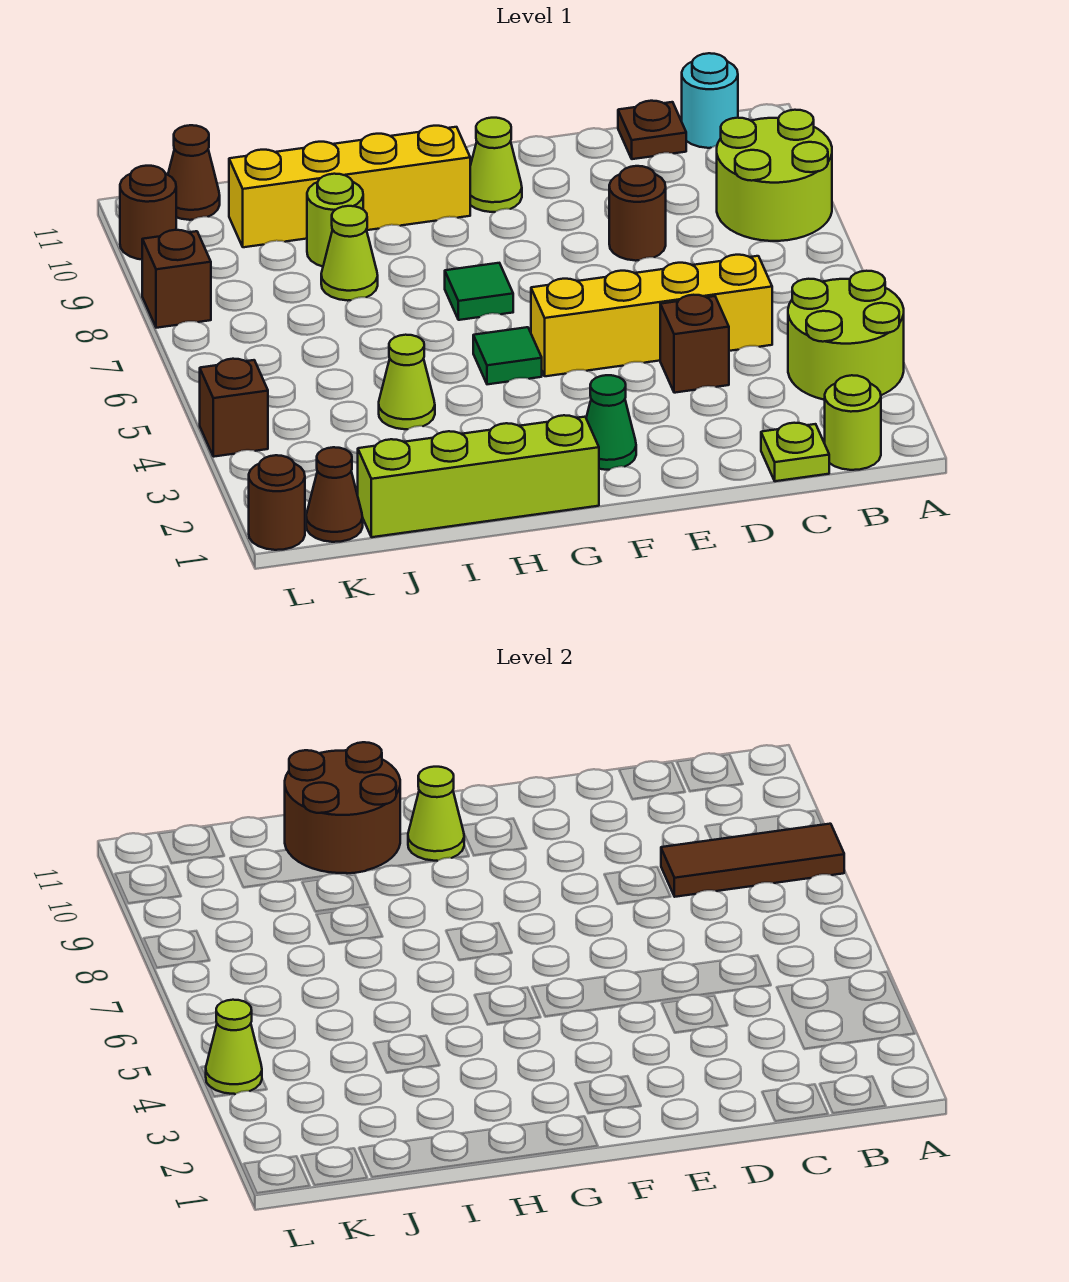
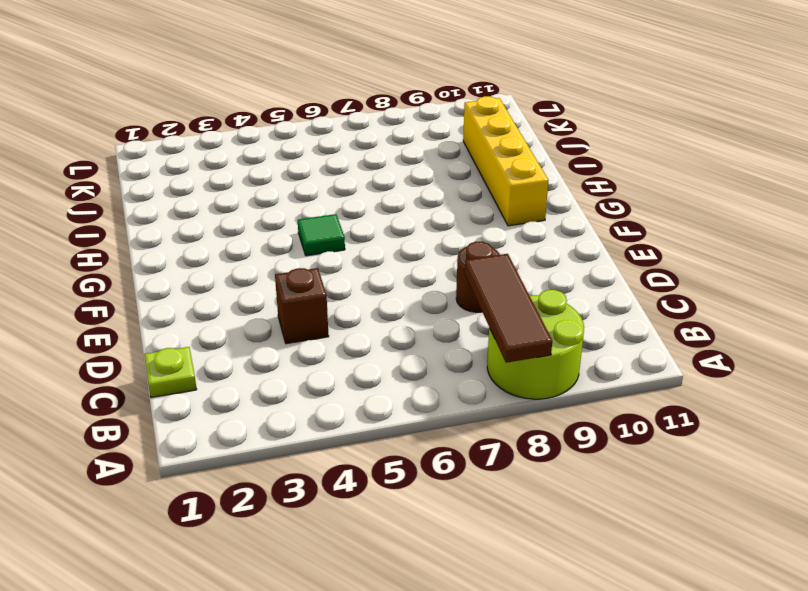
none -> lime round brick A3:B4 level 1
none -> lime round brick B1 level 1
none -> cyan round brick B11 level 1

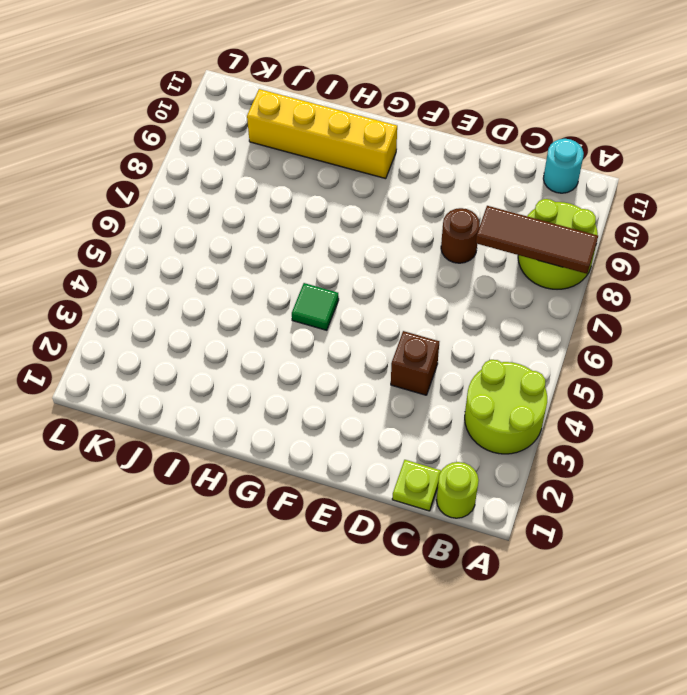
none -> yellow brick C5:F5 level 1
none -> brown plate C11 level 1
none -> green cone F2 level 1

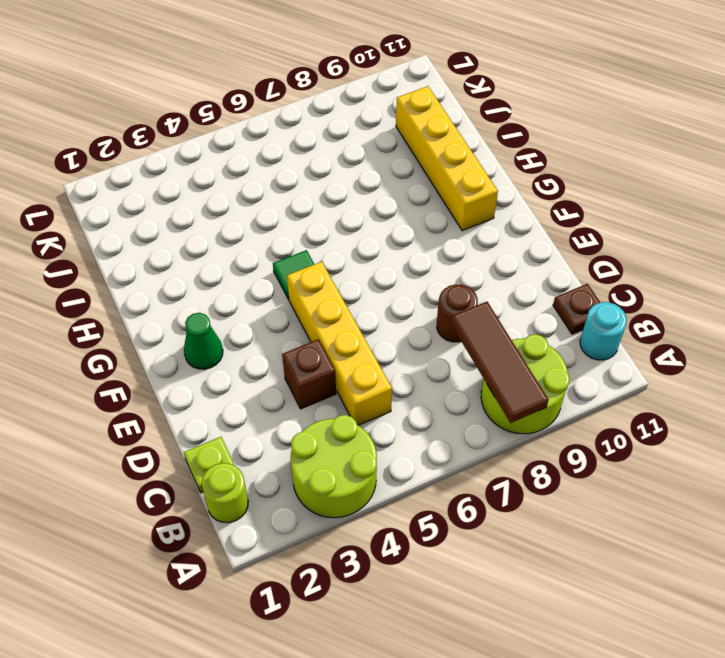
none -> lime cone F10 level 1
none -> lime brick G1:J1 level 1
none -> green tile G7 level 1

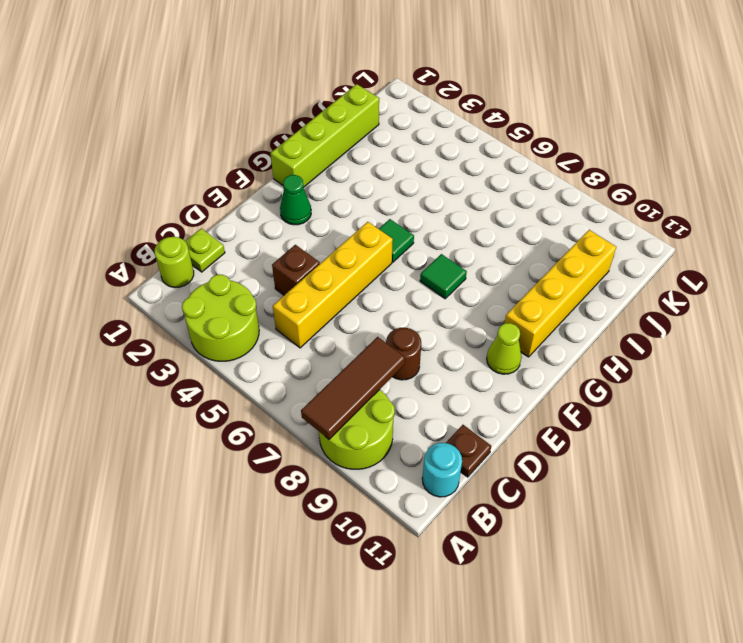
none -> lime cone I4 level 1
none -> lime cone I8 level 1
none -> lime round brick I9 level 1

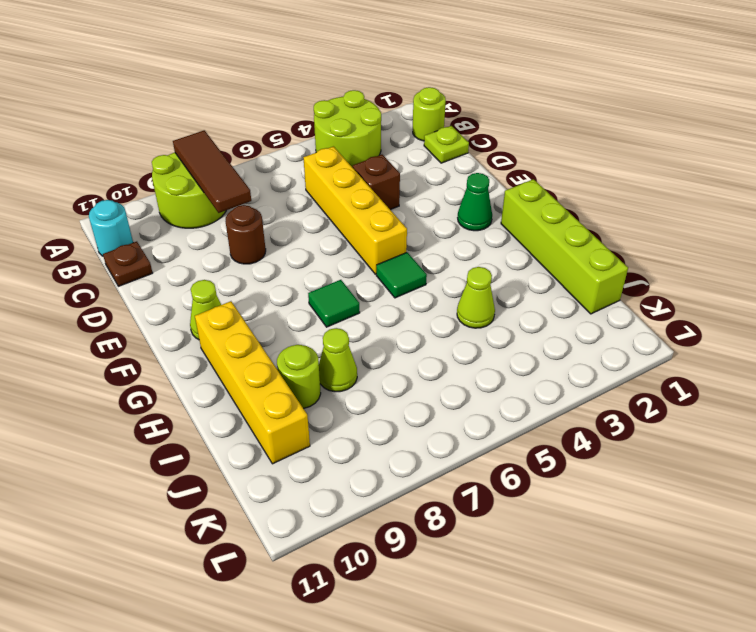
none -> brown cone K1 level 1
none -> brown cone K11 level 1
none -> brown round brick L1 level 1

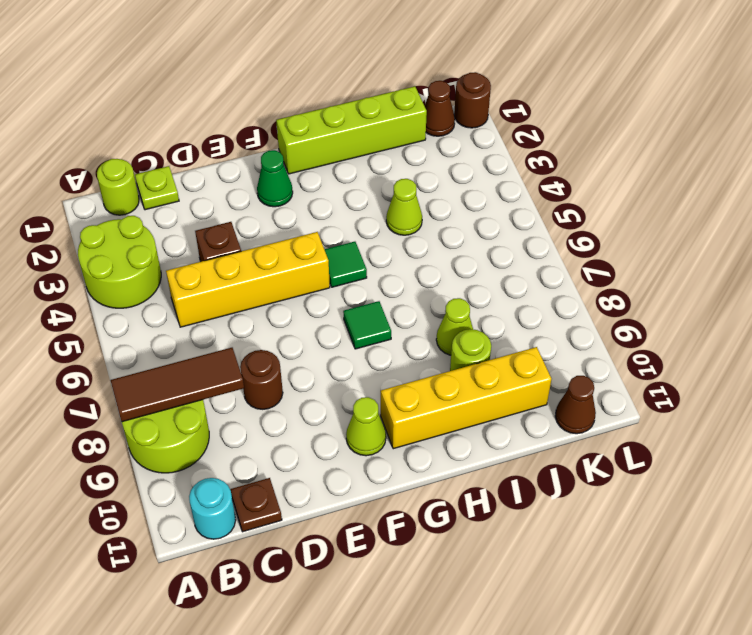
none -> brown brick L4 level 1
none -> brown brick L8 level 1
none -> brown round brick L10 level 1

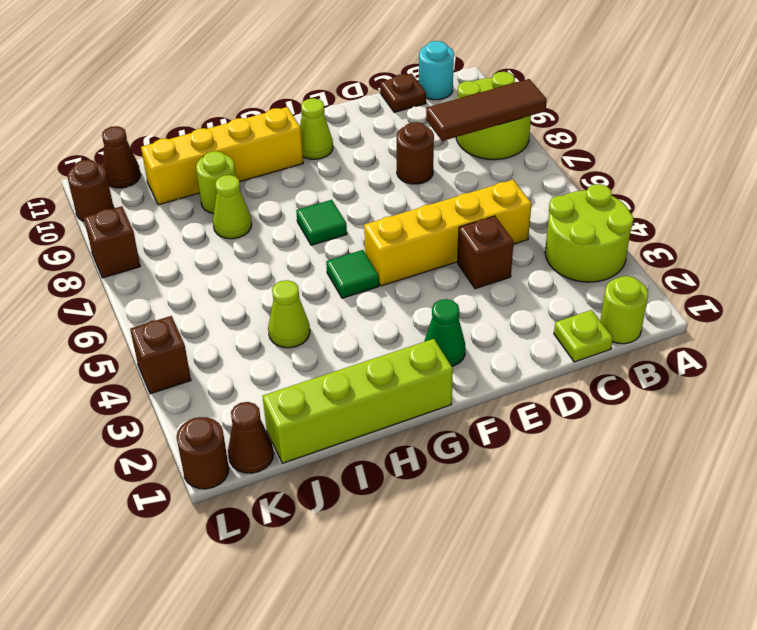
none -> lime cone G10 level 2
none -> brown round brick H10:I11 level 2
none -> lime cone L4 level 2

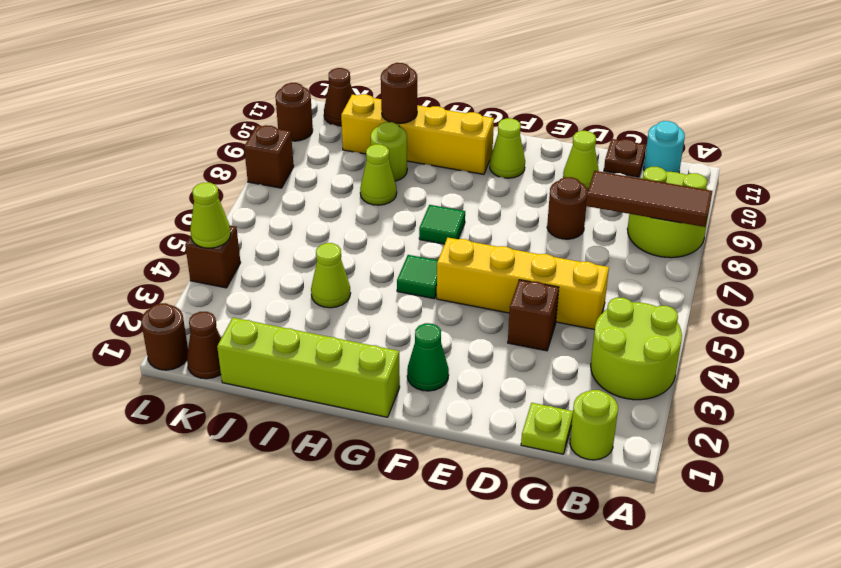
lime cone D10 level 1 -> lime cone G10 level 2
brown round brick I10 level 2 -> brown round brick H10:I11 level 2

